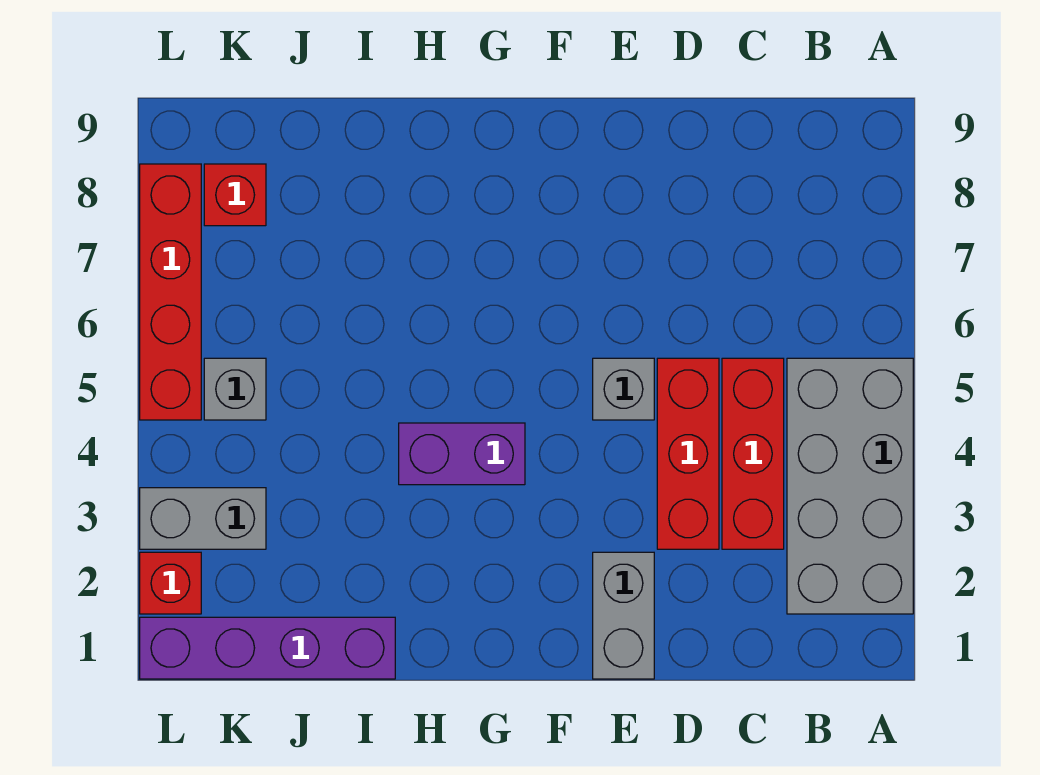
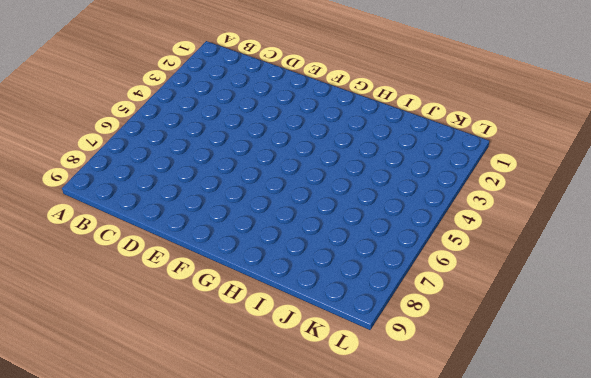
none -> grey brick A2:B5 level 1
none -> red brick C3:C5 level 1
none -> red brick D3:D5 level 1

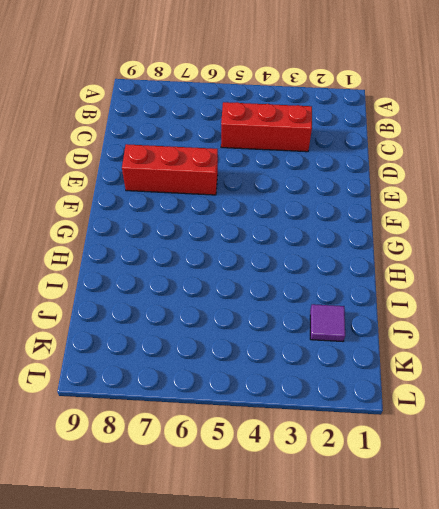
red brick E6:E8 level 1 -> red brick D3:D5 level 1
purple tile J2 level 1 -> none
none -> grey brick A2:B5 level 1
none -> grey brick E1:E2 level 1
none -> grey brick E5 level 1

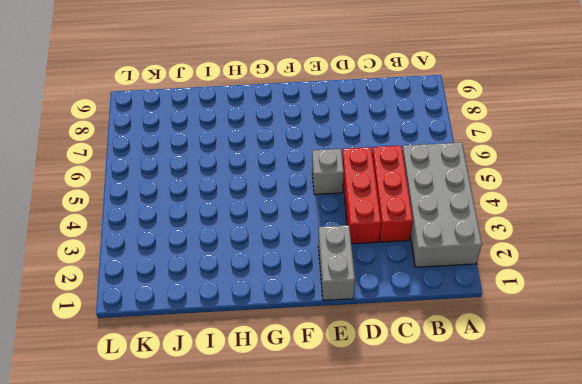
none -> purple brick G4:H4 level 1
none -> purple brick I1:L1 level 1
none -> grey brick K3:L3 level 1

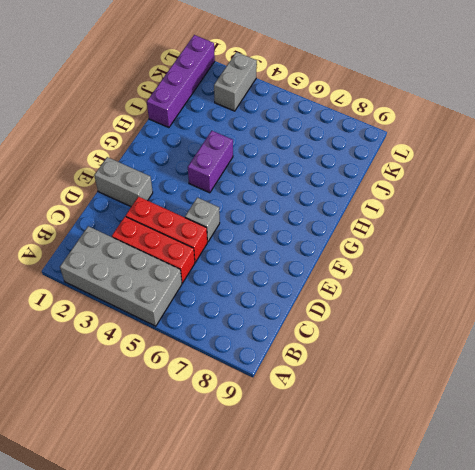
none -> grey brick K5 level 1
none -> red brick K8 level 1
none -> red brick L2 level 1

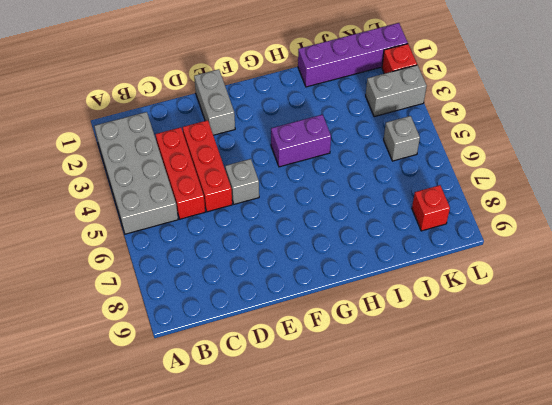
none -> red brick L5:L8 level 1

